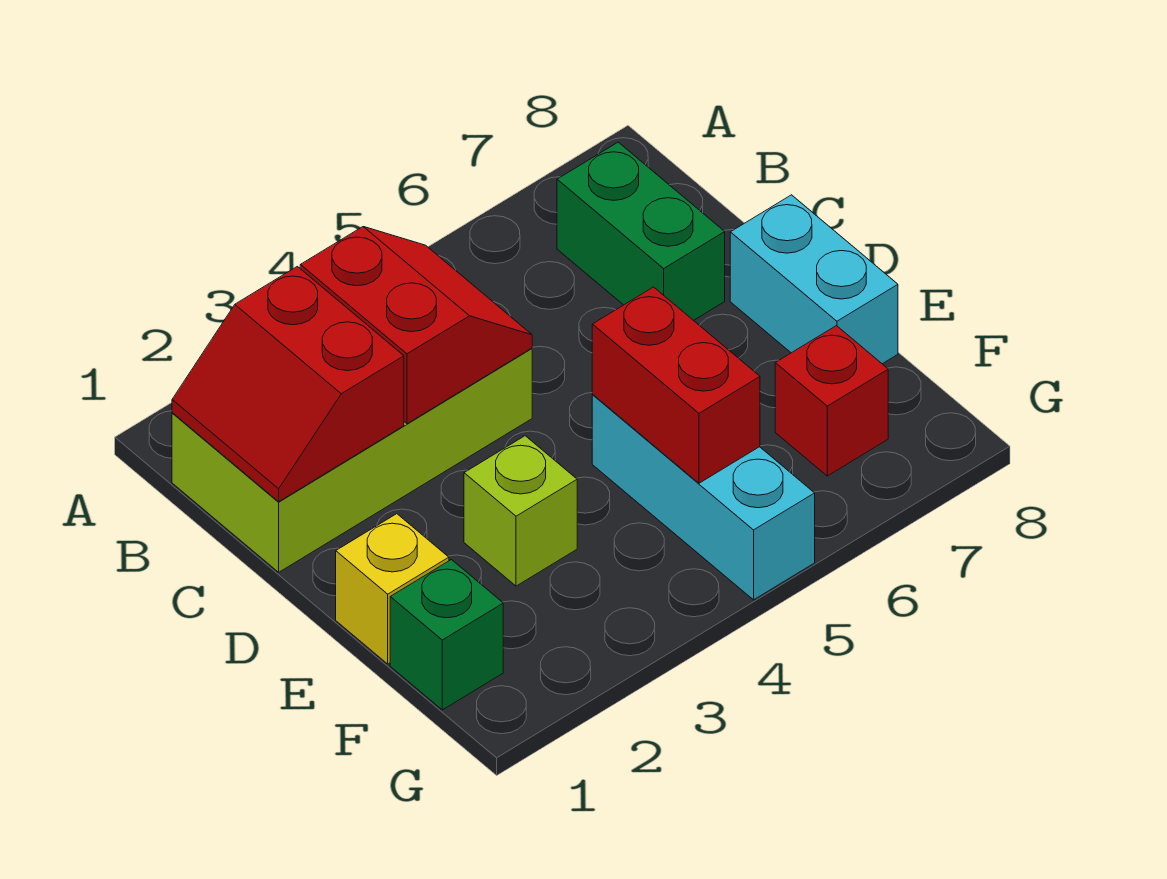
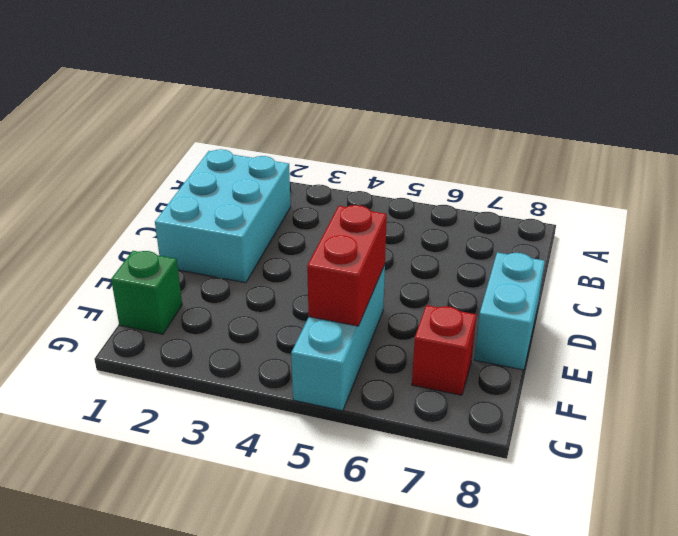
cyan brick B1:D2 level 1 -> lime brick B1:C4 level 1
none -> green brick B7:C7 level 1
none -> yellow brick E1 level 1

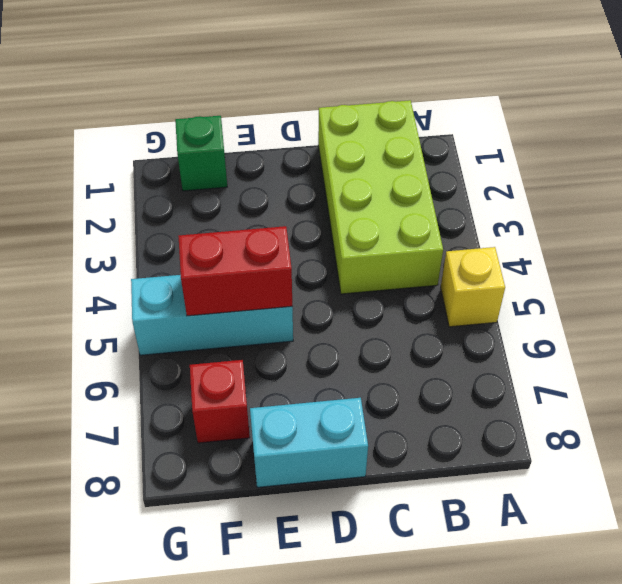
yellow brick A5 level 1 -> yellow brick E1 level 1
none -> green brick B7:C7 level 1
none -> lime brick E3 level 1

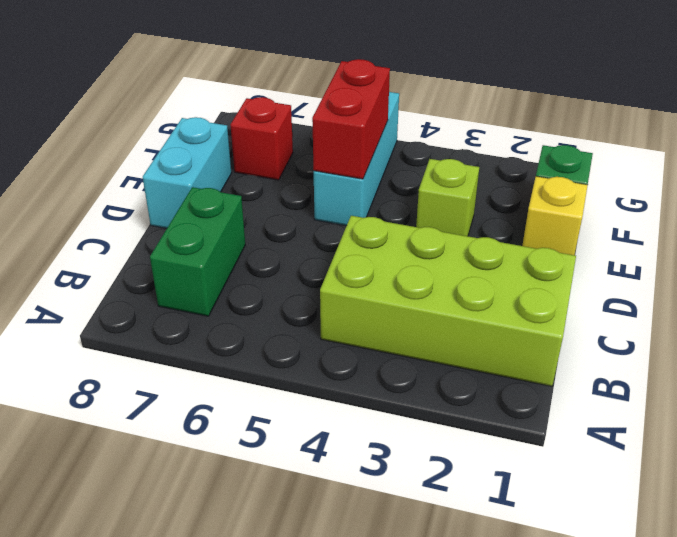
none -> red slope B1:C2 level 2 top 2
none -> red slope B3:C4 level 2 top 3

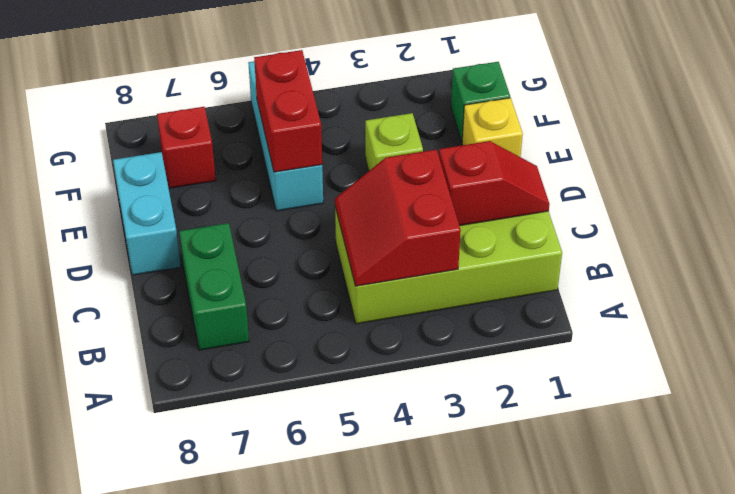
red slope C1:C2 level 2 top 2 -> red slope B1:C2 level 2 top 2

